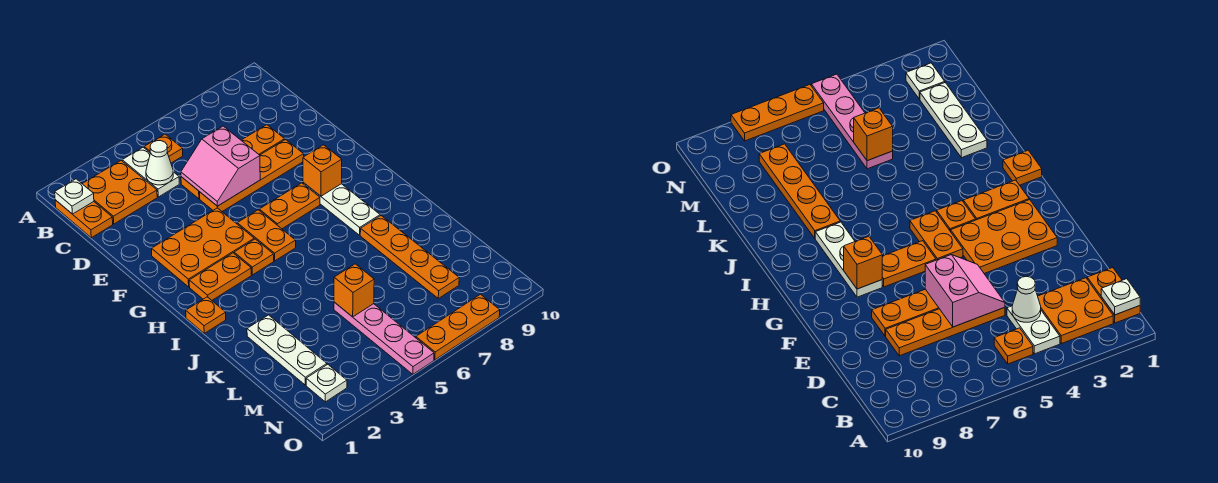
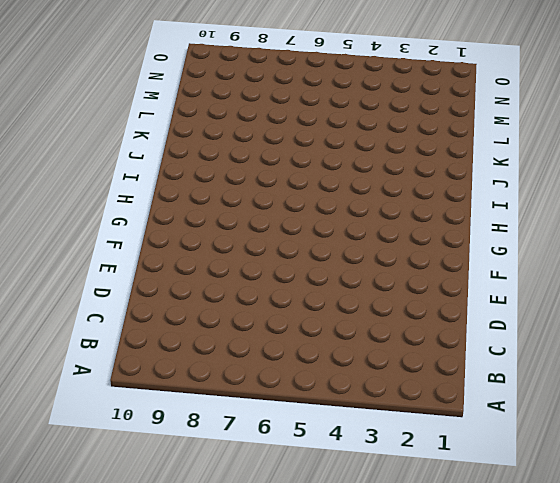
none -> orange plate B1:C1 level 1
none -> orange plate B2:C3 level 1
none -> white plate B4:C4 level 1

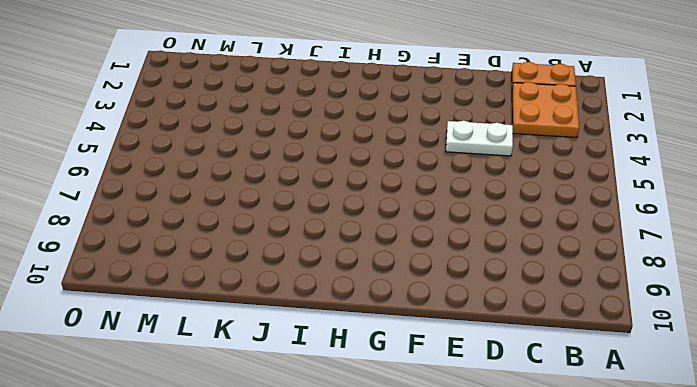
white plate D4:E4 level 1 -> white plate B4:C4 level 1
none -> orange plate B5 level 1
none -> orange plate D5:D8 level 1
none -> orange plate E5:E8 level 1

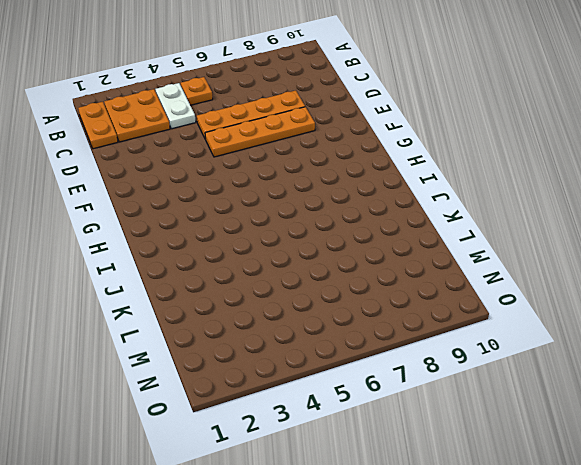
none -> orange plate F2:G4 level 1
none -> orange plate G5:H5 level 1
none -> orange plate G6:G7 level 1

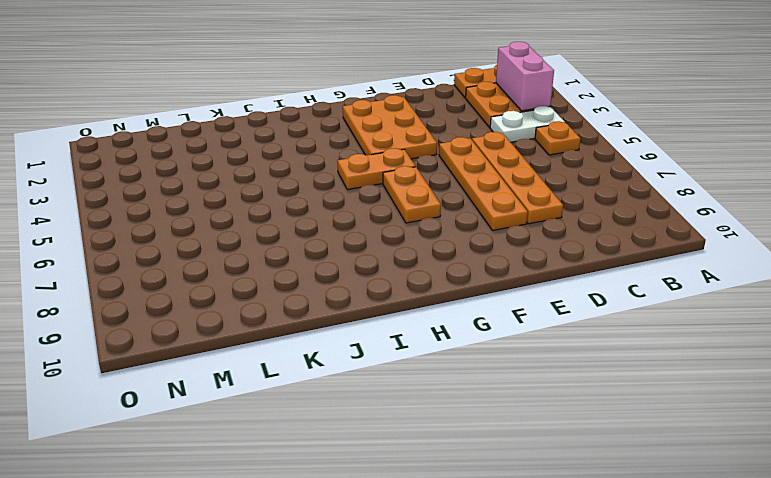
pink brick B2:B3 level 2 -> none
none -> white plate G8:I8 level 1
none -> orange plate H2:H3 level 1
none -> orange plate H4 level 1

